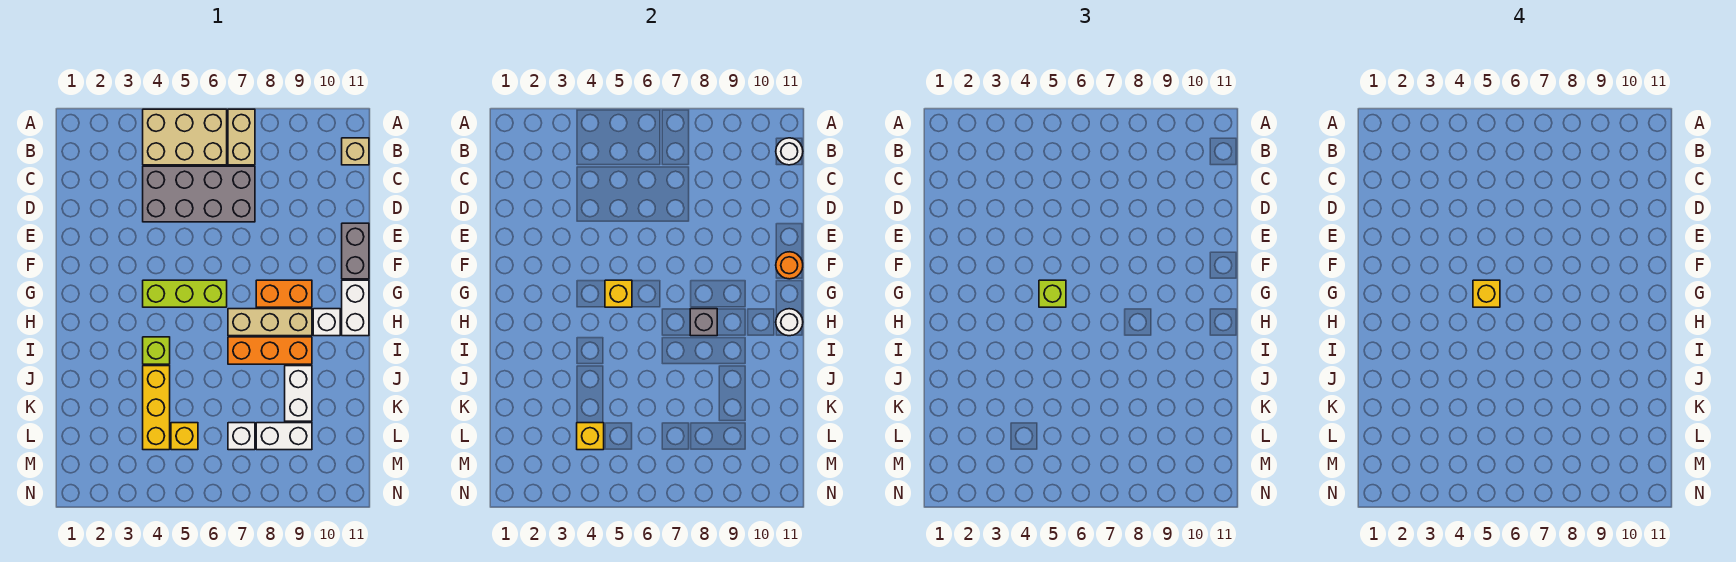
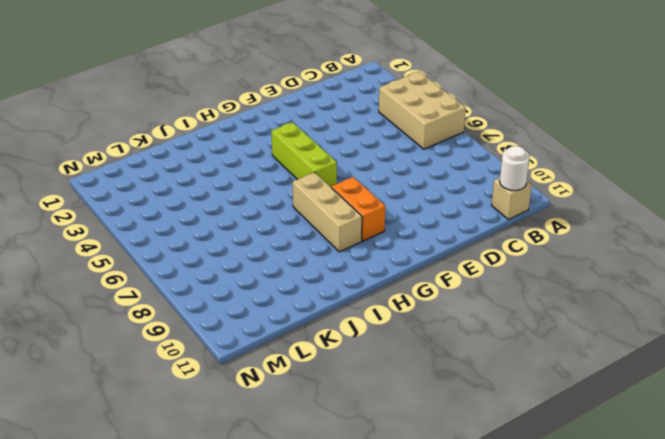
none -> tan brick A7:B7 level 1
none -> grey brick C4:D7 level 1
none -> grey brick E11:F11 level 1

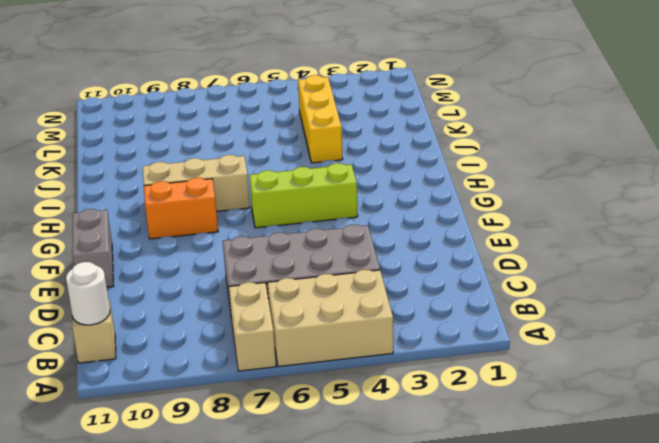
none -> white brick G11:H11 level 1
none -> white brick H10 level 1
none -> lime brick I4 level 1

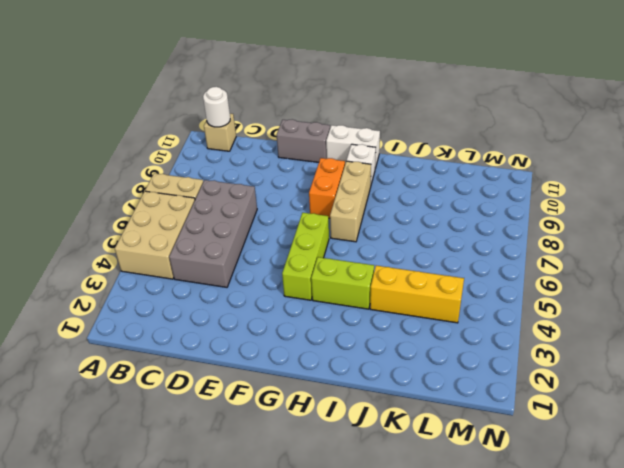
lime brick H4:I4 level 1 -> lime brick I4 level 1
none -> orange brick I7:I9 level 1
none -> white brick J9:K9 level 1
none -> yellow brick L5 level 1

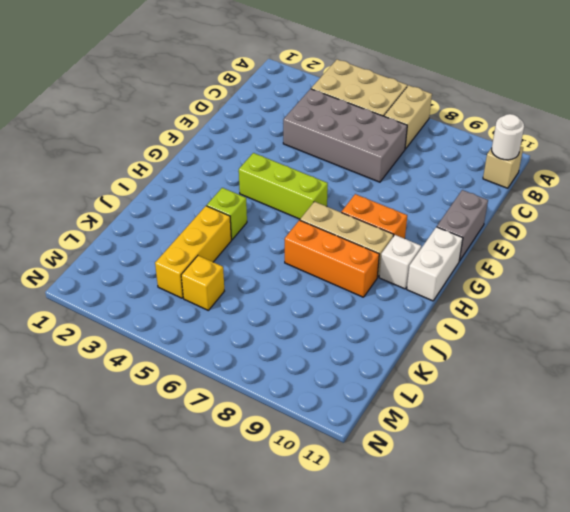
none -> white brick J9:K9 level 1
none -> white brick L7 level 1
none -> white brick L8:L9 level 1

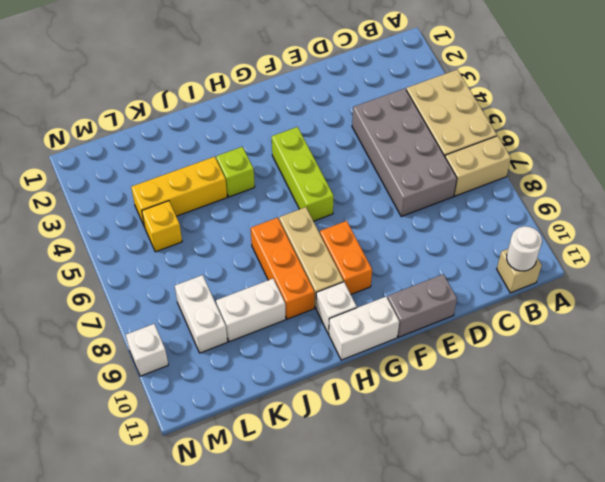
white brick N9 level 1 -> white brick L7 level 1
none -> orange round brick F11 level 2
none -> yellow brick G5 level 2
none -> grey brick H8 level 2

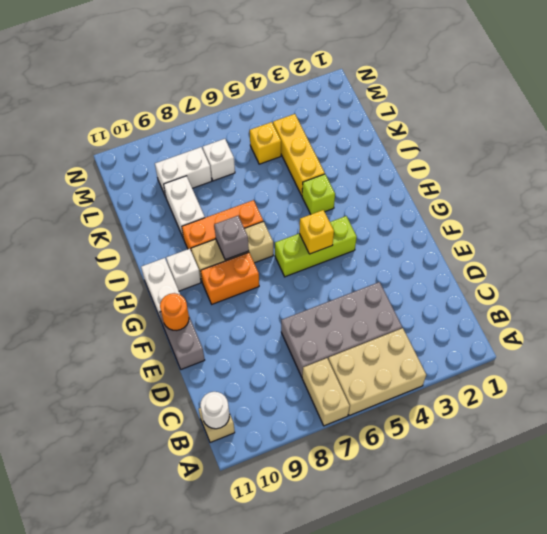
none -> white round brick H11 level 2
none -> yellow brick L4 level 2
none -> lime brick G5 level 3

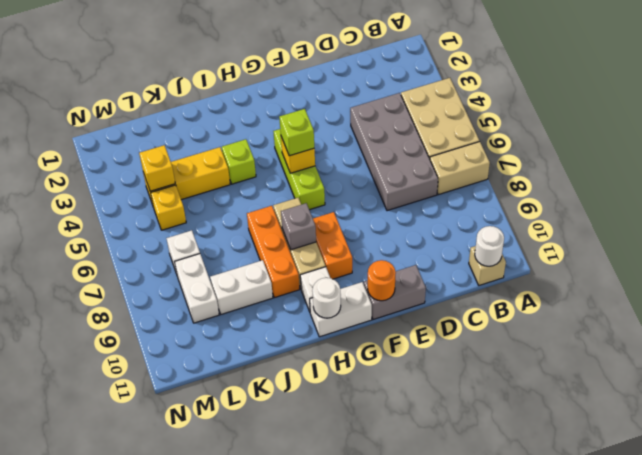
none -> yellow brick G5 level 4

